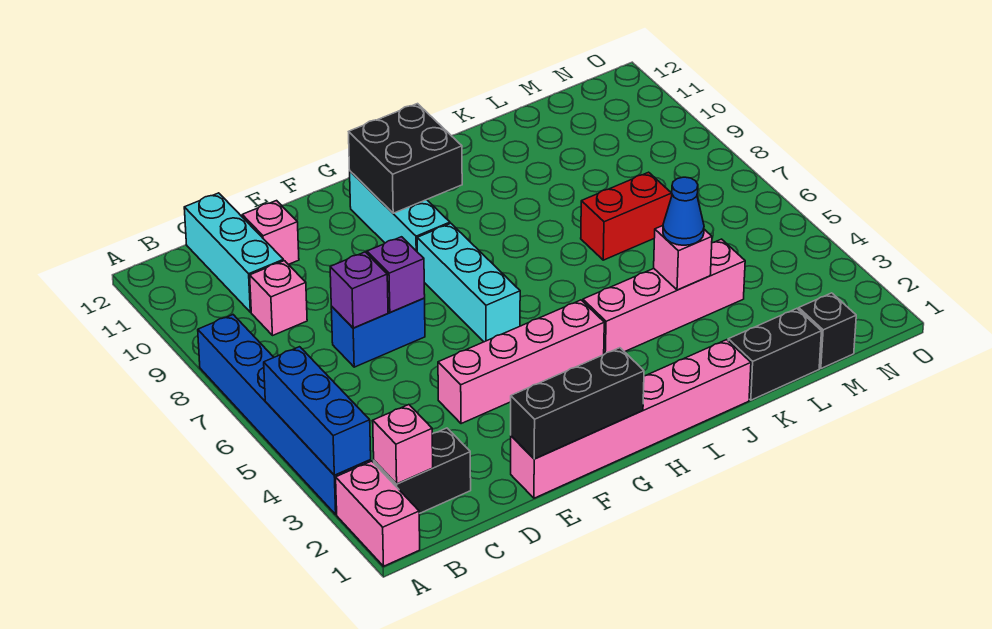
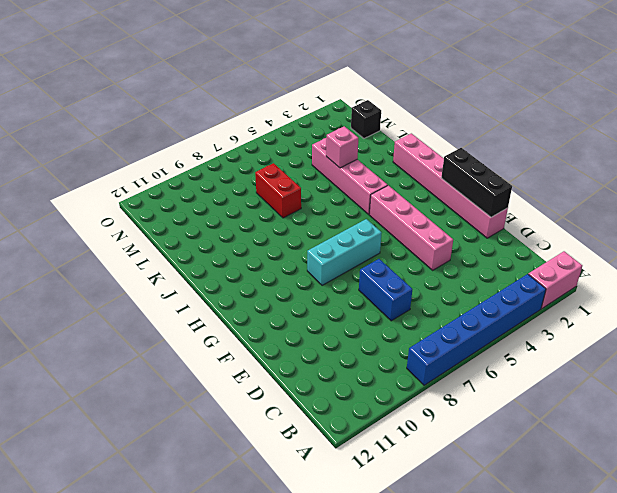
none -> black brick B2:C2 level 1
none -> pink brick C9 level 1
none -> cyan brick C10:C12 level 1

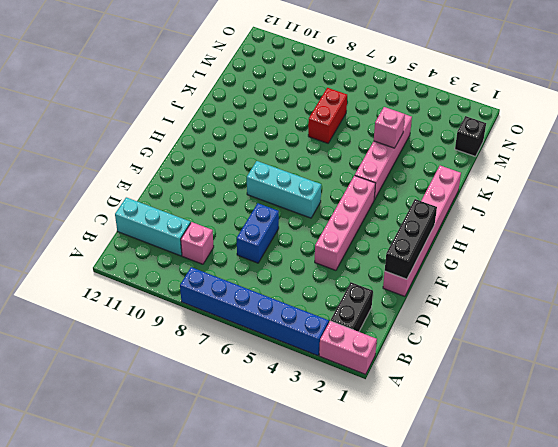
none -> pink brick D11 level 1
none -> cyan brick G9:G11 level 1
none -> black brick K1:L1 level 1

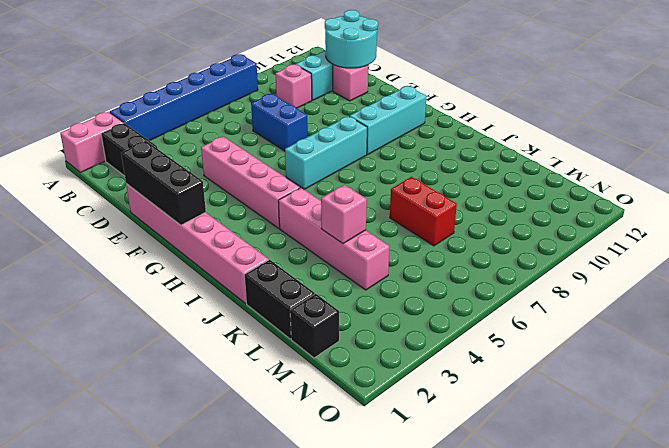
cyan round brick C11:D12 level 2 -> none
none -> blue brick A3:A5 level 2
none -> pink brick B2 level 2
none -> purple brick D7 level 2

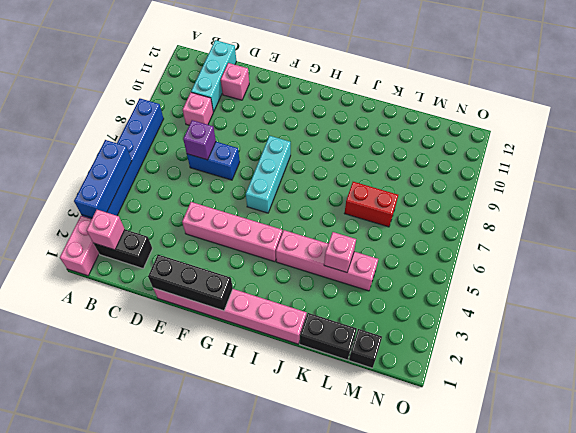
none -> cyan brick G9:G11 level 1
none -> purple brick E7 level 2
none -> black brick G10:H11 level 2

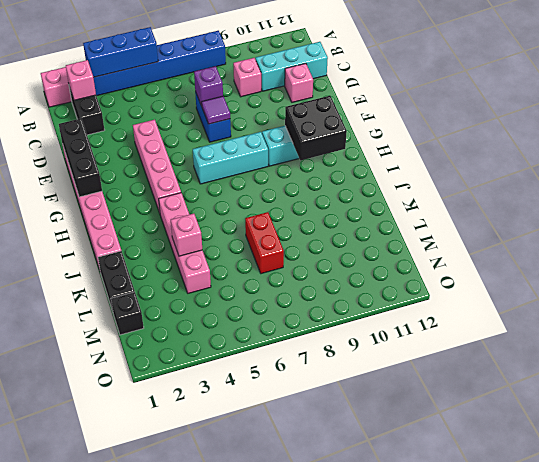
purple tile E7 level 2 -> purple brick E7 level 2
none -> blue cone K4 level 3

